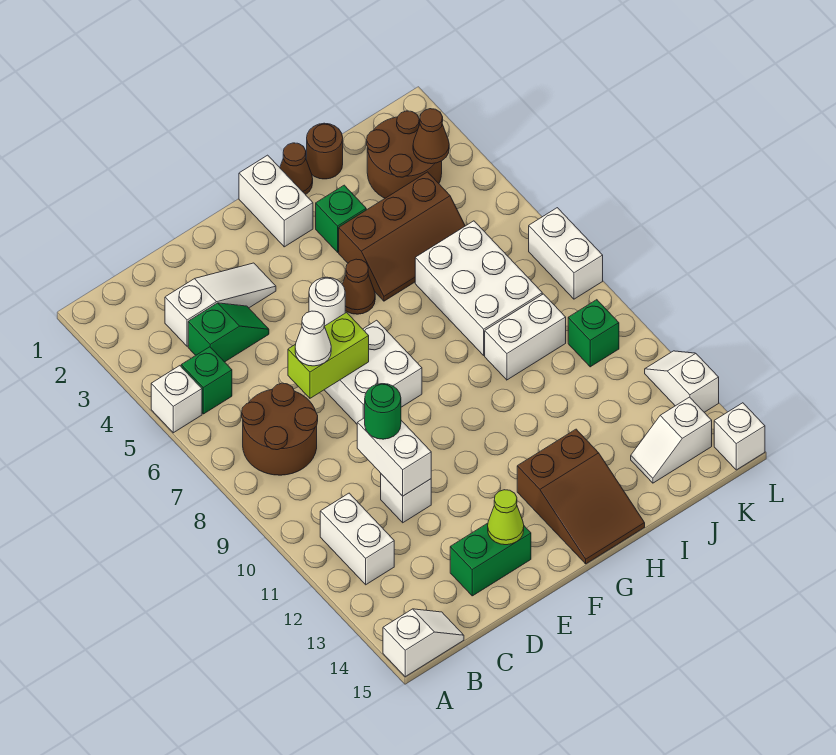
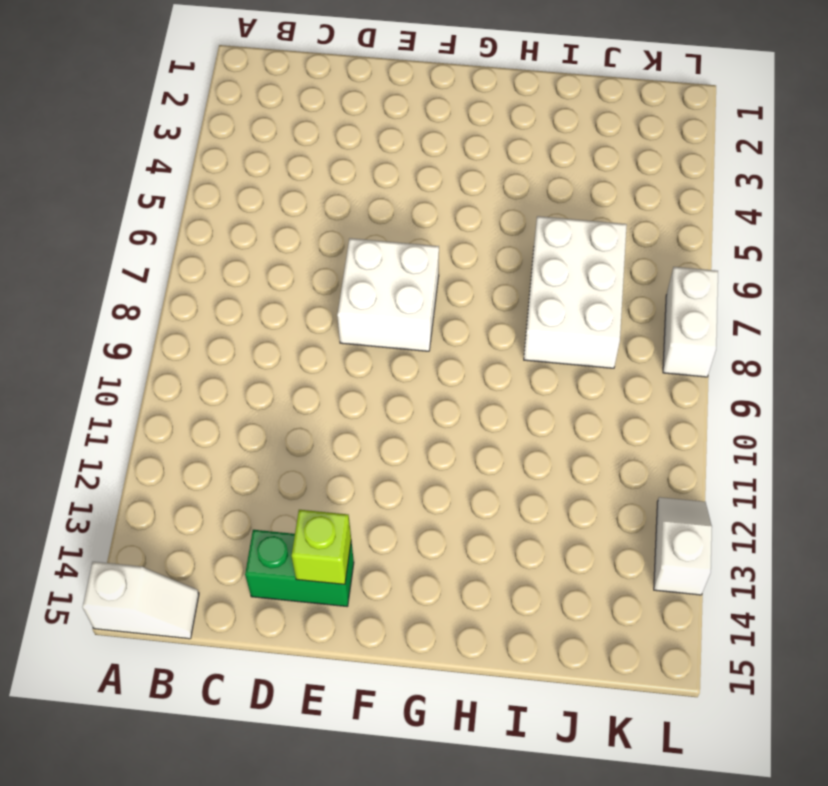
lime brick E14 level 2 -> lime cone E14 level 2
none -> white brick A5 level 1
none -> green brick B5 level 1
none -> brown round brick B7:C8 level 1
none -> white brick B11:B12 level 1

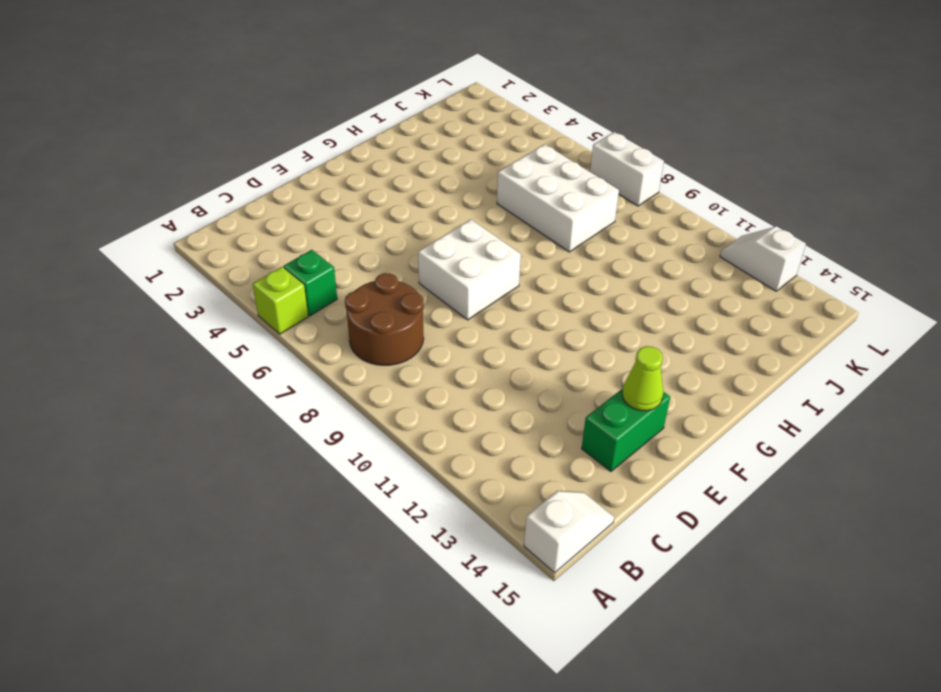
lime brick A5 level 1 -> white brick A5 level 1
none -> white brick B11:B12 level 1
none -> white slope C3:E3 level 1 top C
none -> green slope C4:D4 level 1 top C
none -> white brick D11 level 1

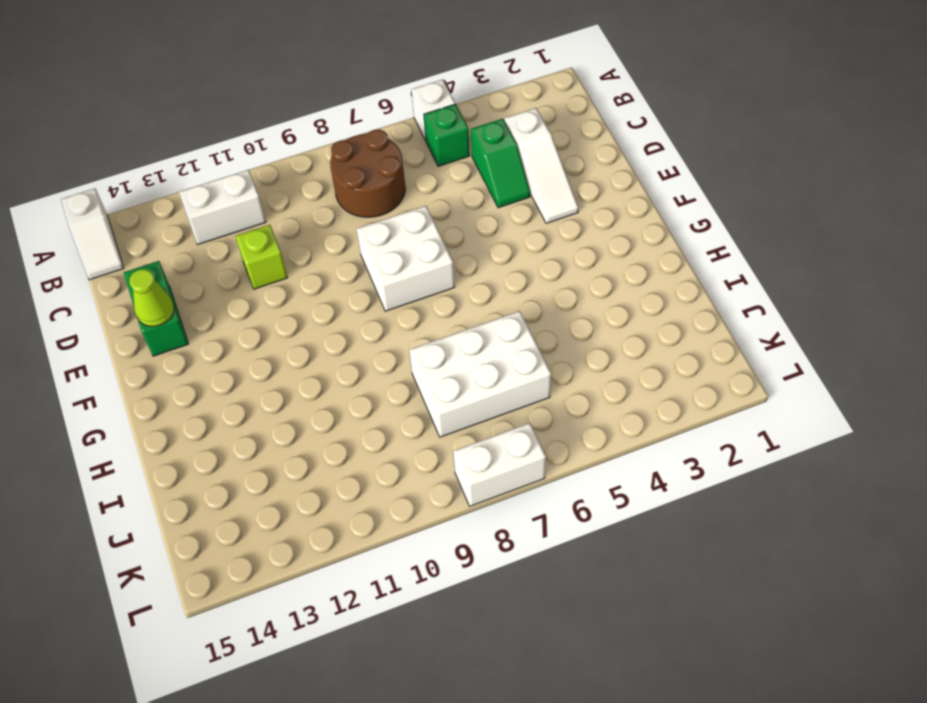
lime brick D11 level 1 -> white brick D11 level 1
none -> white round brick F5 level 1
none -> white brick G1:G2 level 1
none -> brown cone G5 level 1
none -> brown slope G13:H15 level 1 top 13

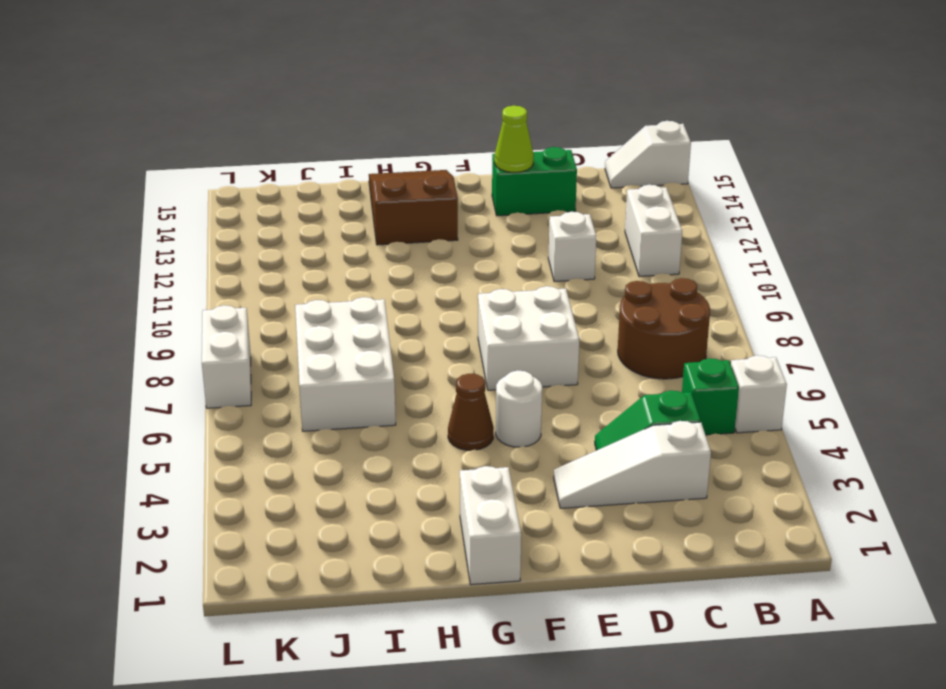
none -> brown cone H1 level 1
none -> green brick H3 level 1
none -> brown slope H4:J5 level 1 top 4
none -> brown round brick I1 level 1

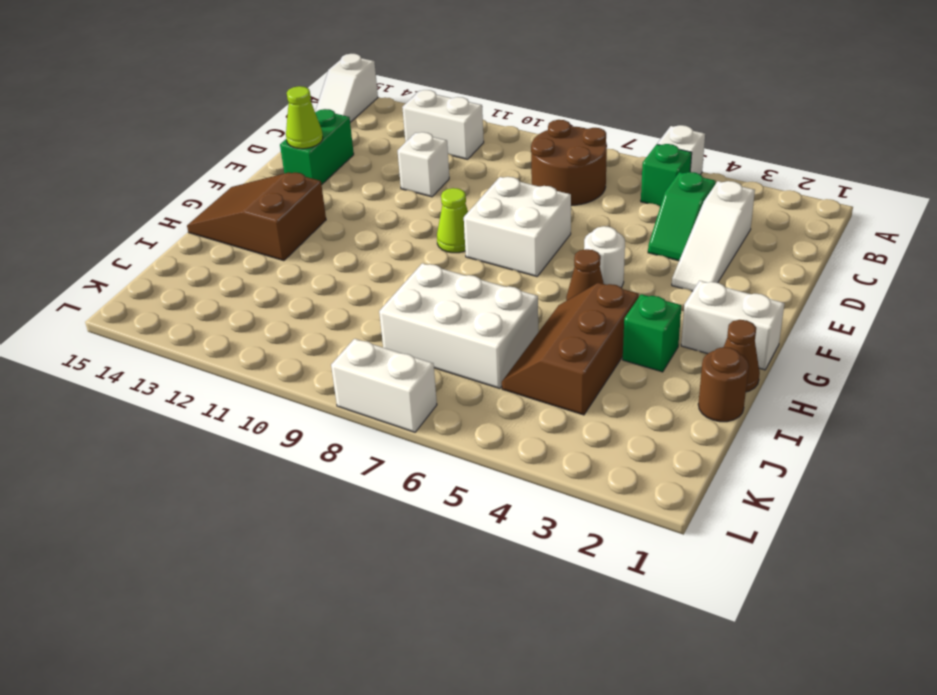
lime cone F9 level 1 -> none
none -> white brick I9:J9 level 1
none -> brown round brick J2:K3 level 1
none -> white slope J14:K14 level 1 top K
none -> green brick K10 level 1

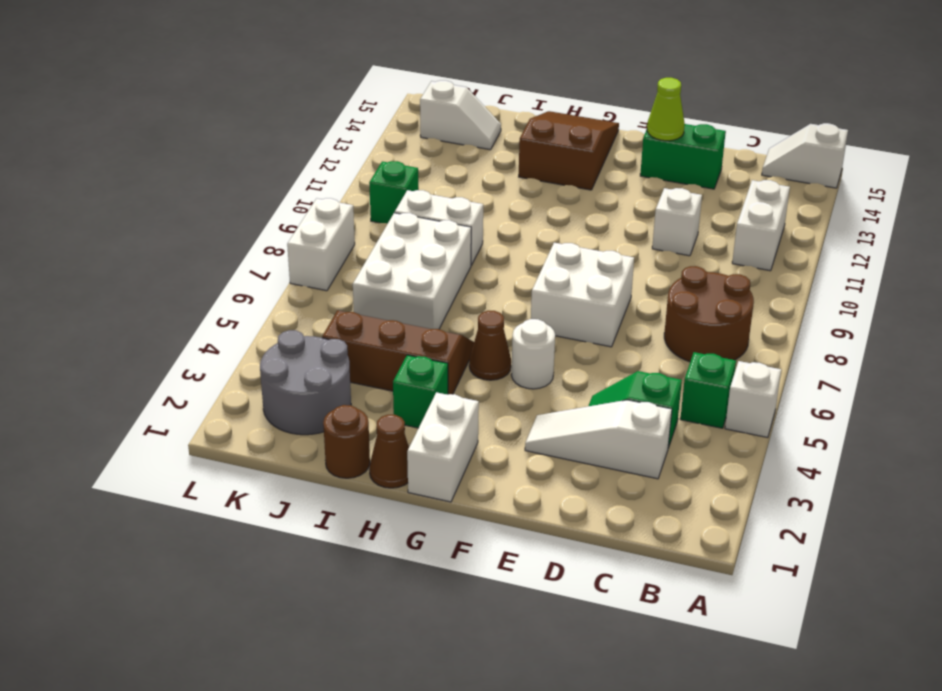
grey round brick J2:K3 level 1 -> brown round brick J2:K3 level 1
none -> white slope L12:L13 level 1 top 13
none -> white brick L15 level 1
none -> lime brick D7:E7 level 2
none -> white brick D10:D11 level 2

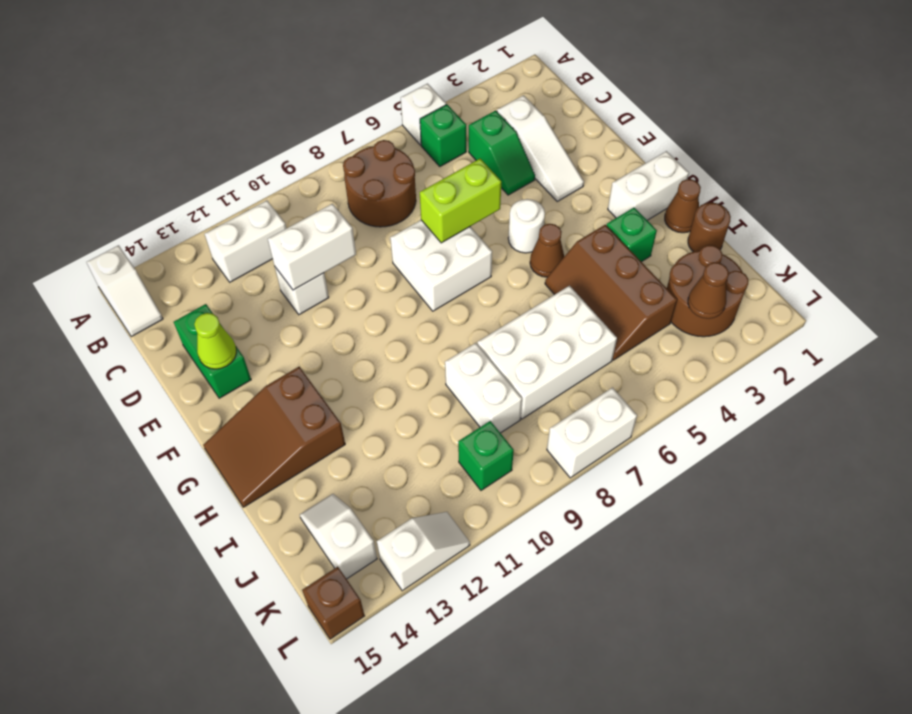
lime brick E6:E7 level 2 -> lime brick D7:E7 level 2
brown brick L15 level 1 -> white brick L15 level 1
none -> white cone D7 level 3
none -> green round brick D10 level 3

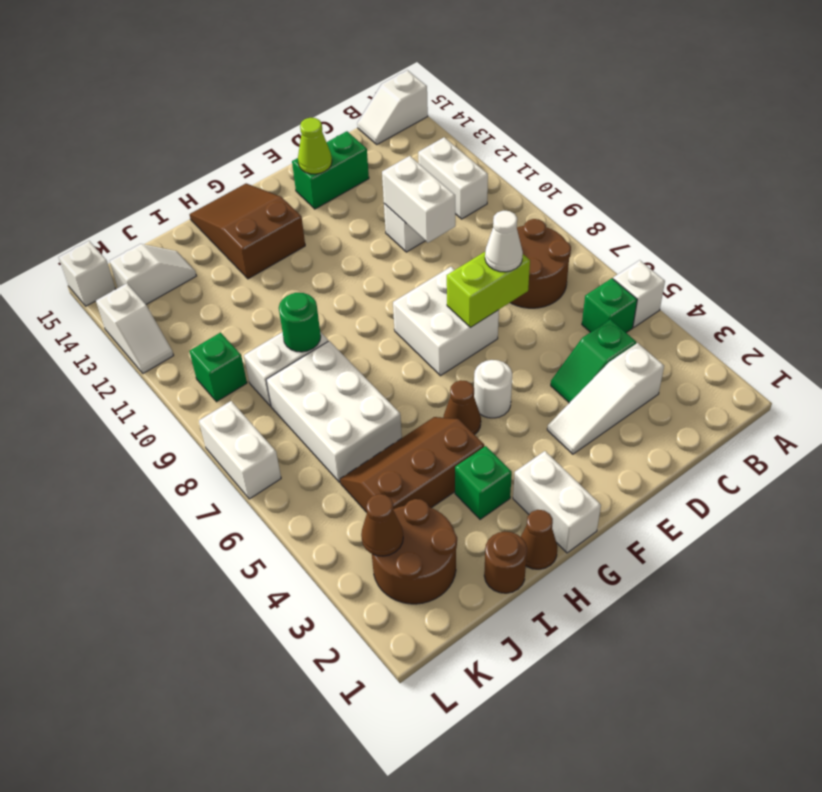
green round brick I9 level 2 -> green round brick D10 level 3

